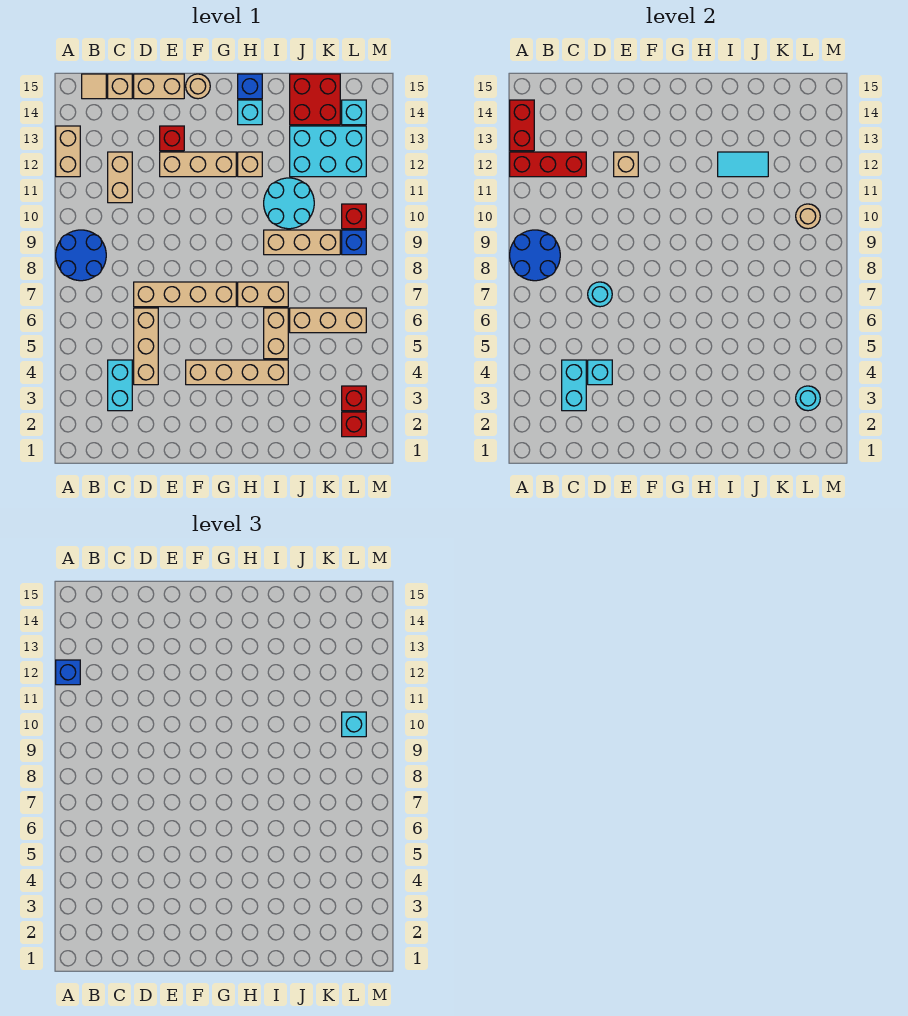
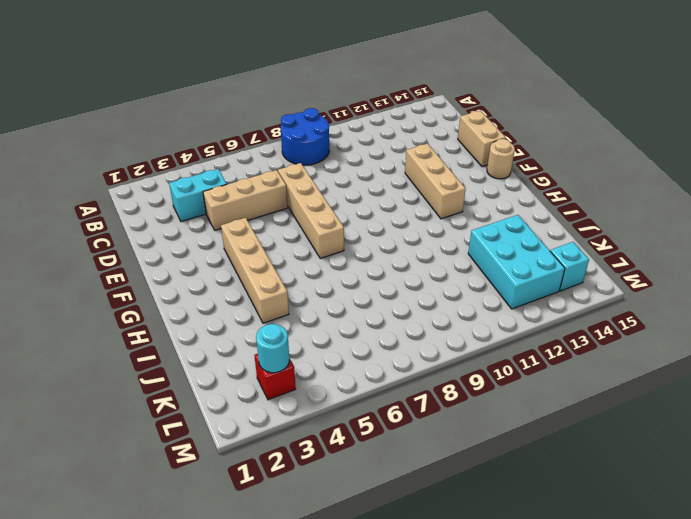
none -> tan brick A12:A13 level 1
none -> tan tile B15 level 1
none -> tan brick C11:C12 level 1
none -> tan brick C15 level 1

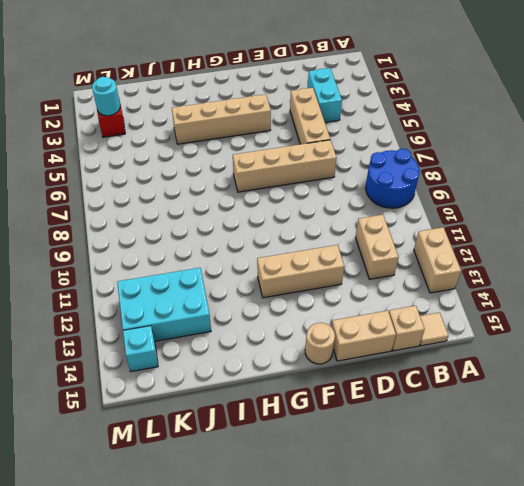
none -> red brick E13 level 1
none -> tan brick H7:I7 level 1
none -> tan brick H12 level 1
none -> cyan brick H14 level 1

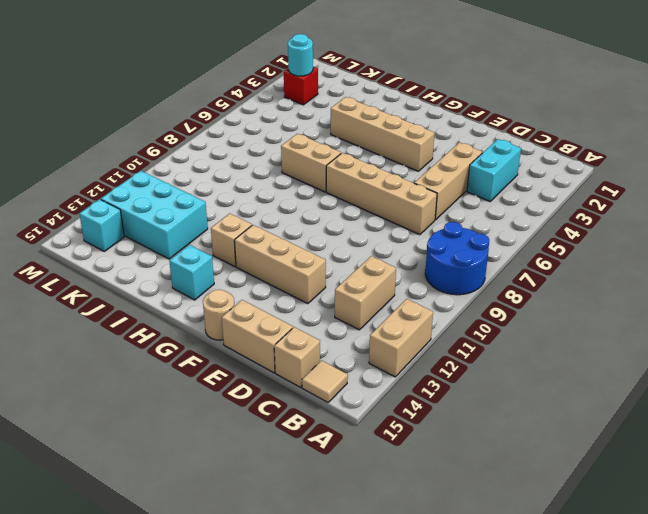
none -> red brick E13 level 1
none -> blue brick H15 level 1
none -> tan brick I5:I6 level 1
none -> tan brick I9:K9 level 1

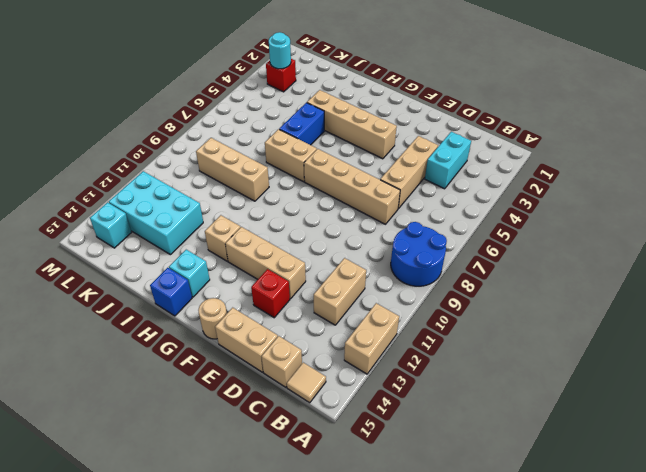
blue brick I5:I6 level 1 -> tan brick I5:I6 level 1
none -> cyan round brick I10:J11 level 1
none -> tan brick J6:L6 level 1
none -> red brick J14:K15 level 1
none -> red brick L2 level 1

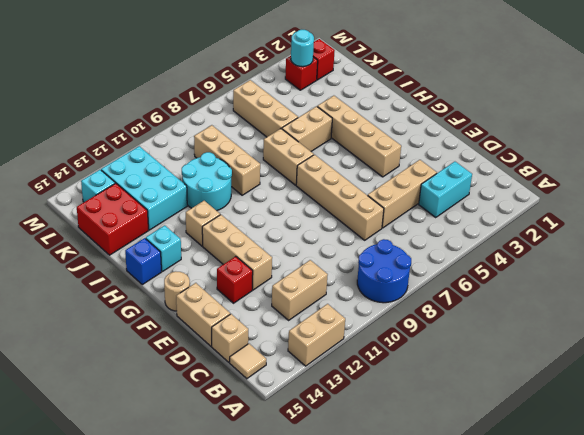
none -> blue brick L9 level 1
none -> red brick L10 level 1
none -> blue round brick A8:B9 level 2
none -> red brick A12:C12 level 2

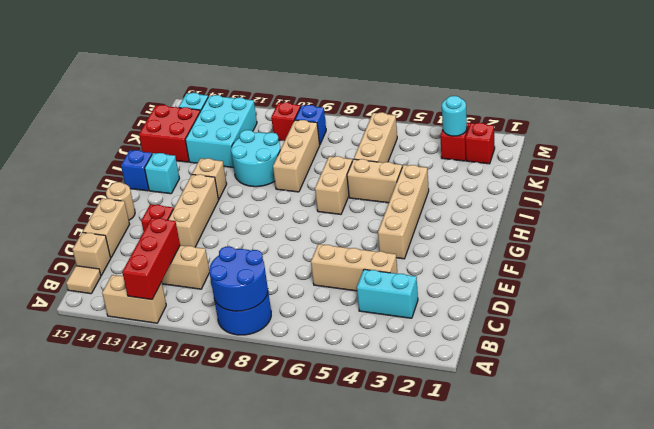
none -> tan brick D7:G7 level 1
none -> red brick A13:A14 level 2
none -> cyan brick C3:C4 level 2
none -> cyan brick D4 level 2

